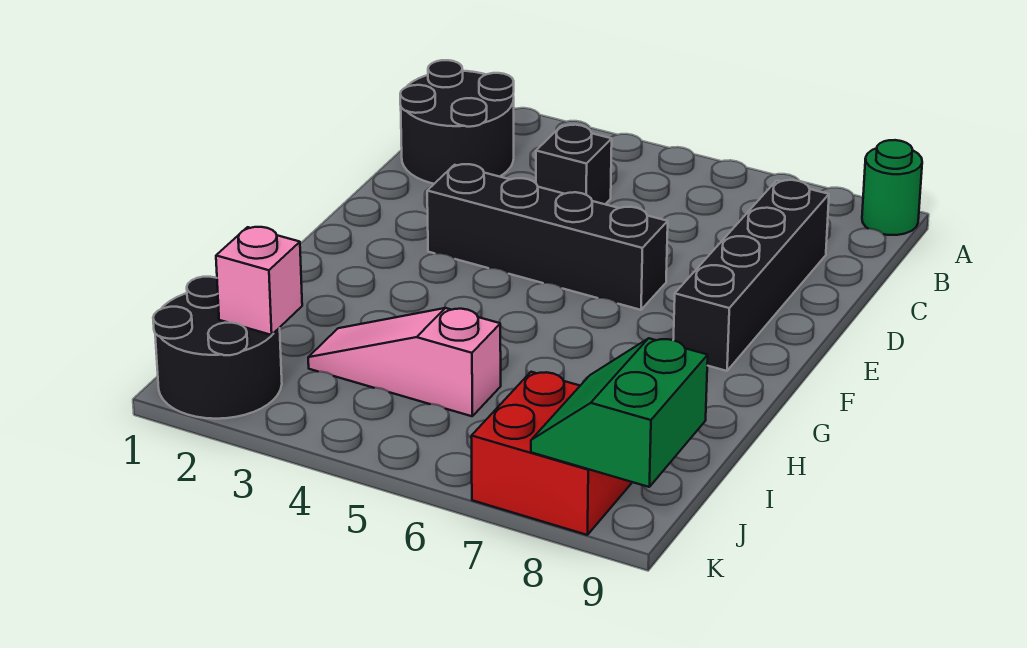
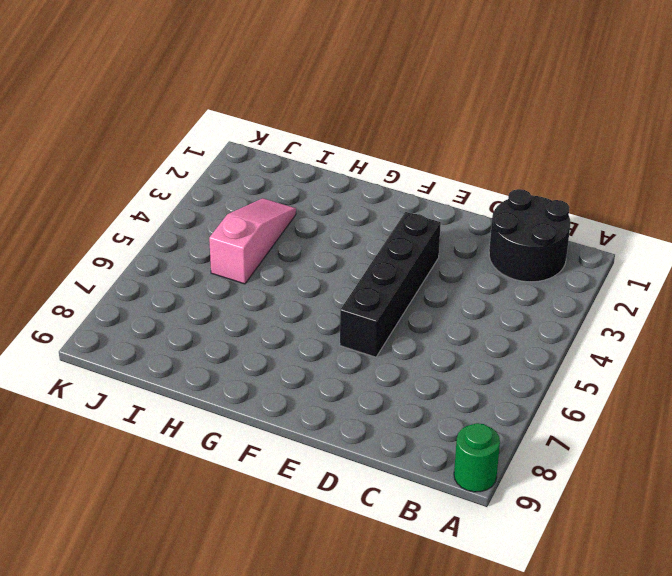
none -> black brick C4 level 1
none -> black brick C8:F8 level 1

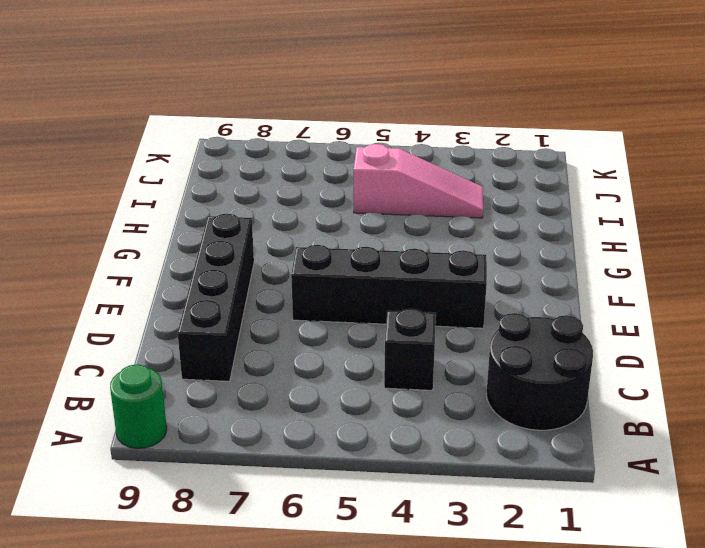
none -> black round brick J1:K2 level 1
none -> red brick J7:K8 level 1

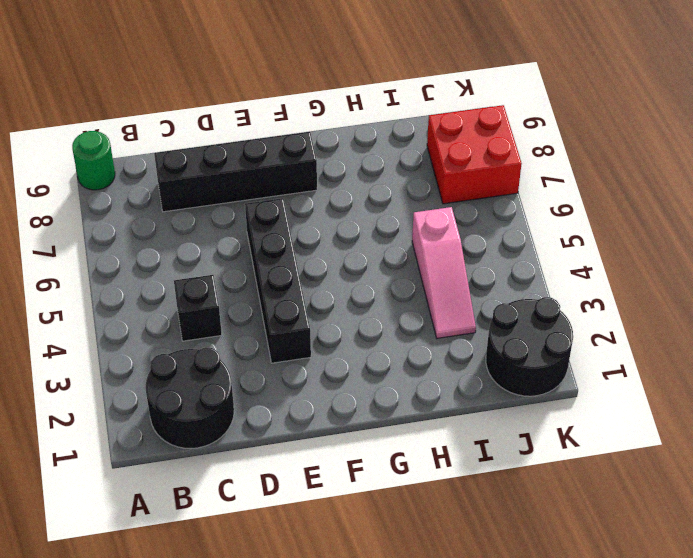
none -> pink brick J2 level 2
none -> green slope J8:K9 level 2 top 9

